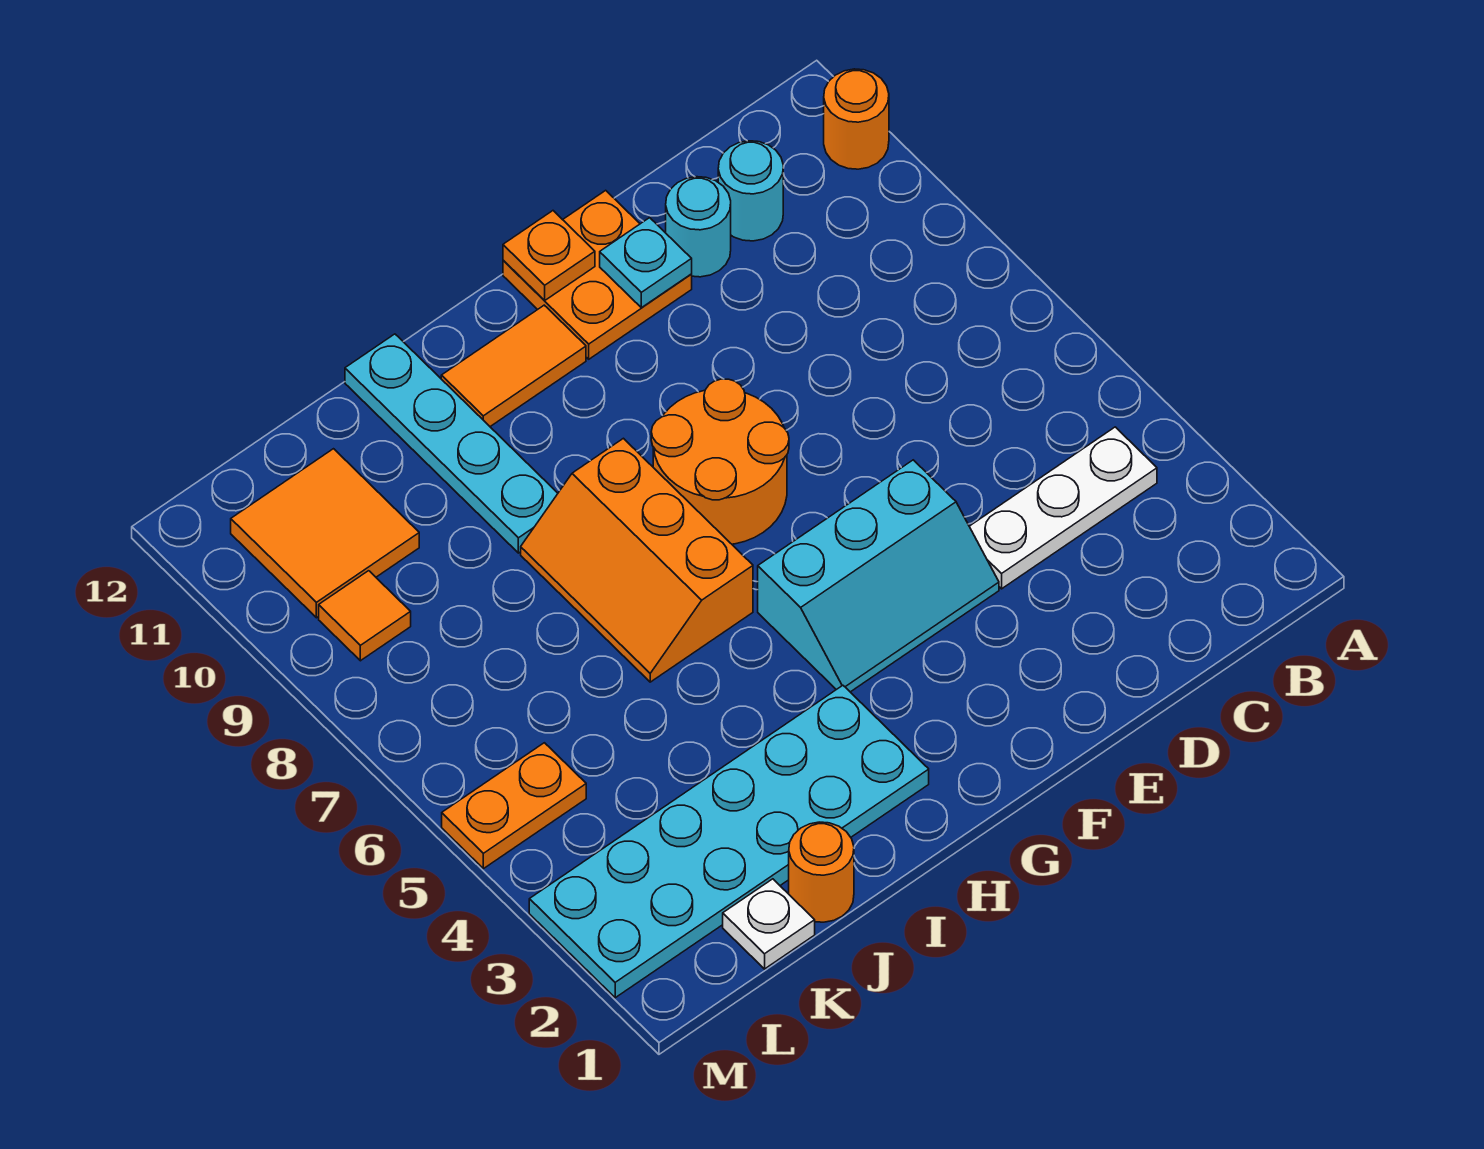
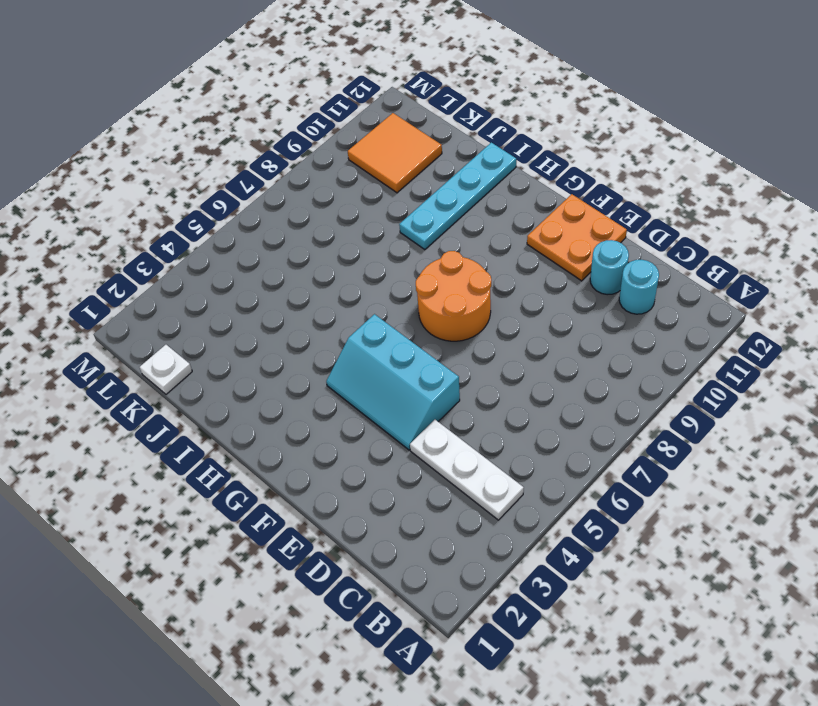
none -> orange round brick A11 level 1
none -> orange tile G11:H11 level 1
none -> cyan plate H2:M3 level 1

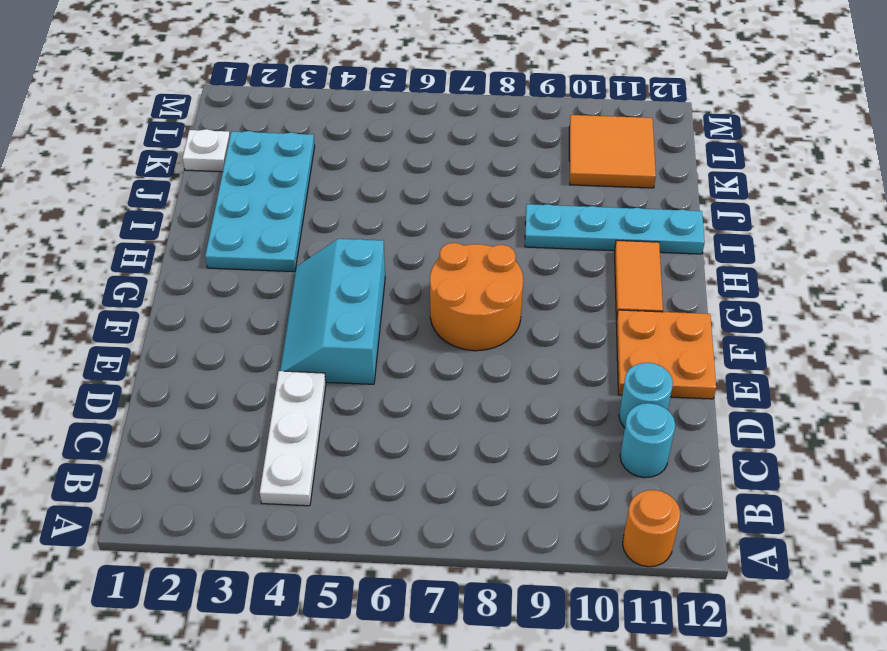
cyan plate H2:K3 level 1 -> cyan plate H2:M3 level 1
none -> orange slope H6:I8 level 1 top H
none -> orange round brick J1 level 1
none -> orange plate L5:M5 level 1

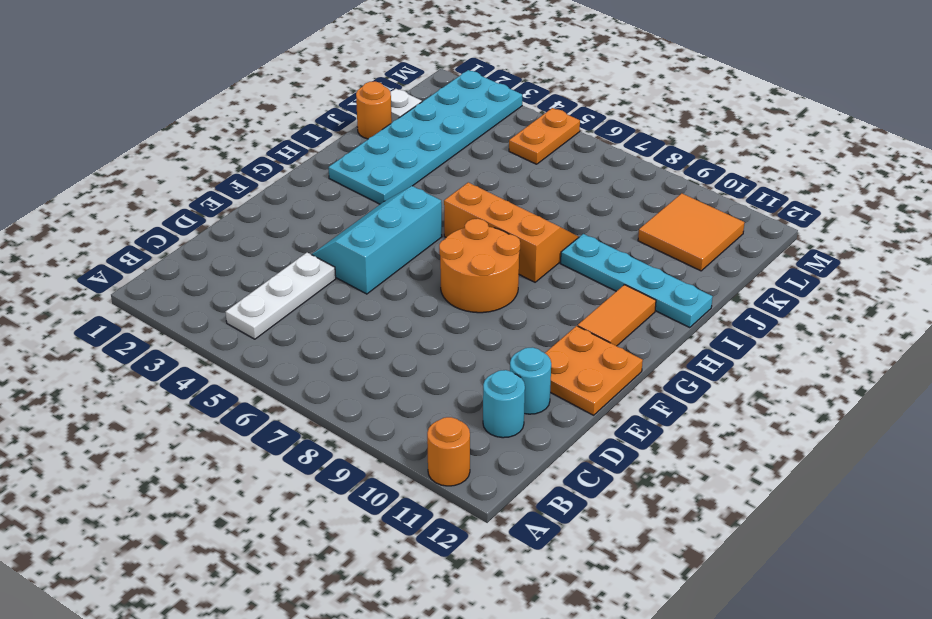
none -> orange tile L9 level 1
none -> cyan plate E11 level 2
none -> orange plate F12 level 2

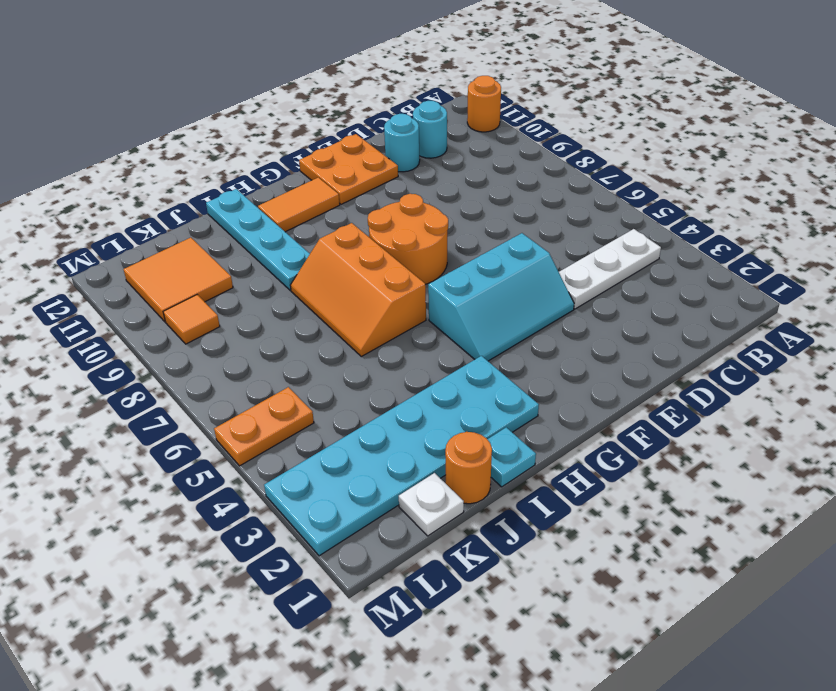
cyan plate I1 level 1 -> cyan plate E11 level 2
none -> orange plate F12 level 2

